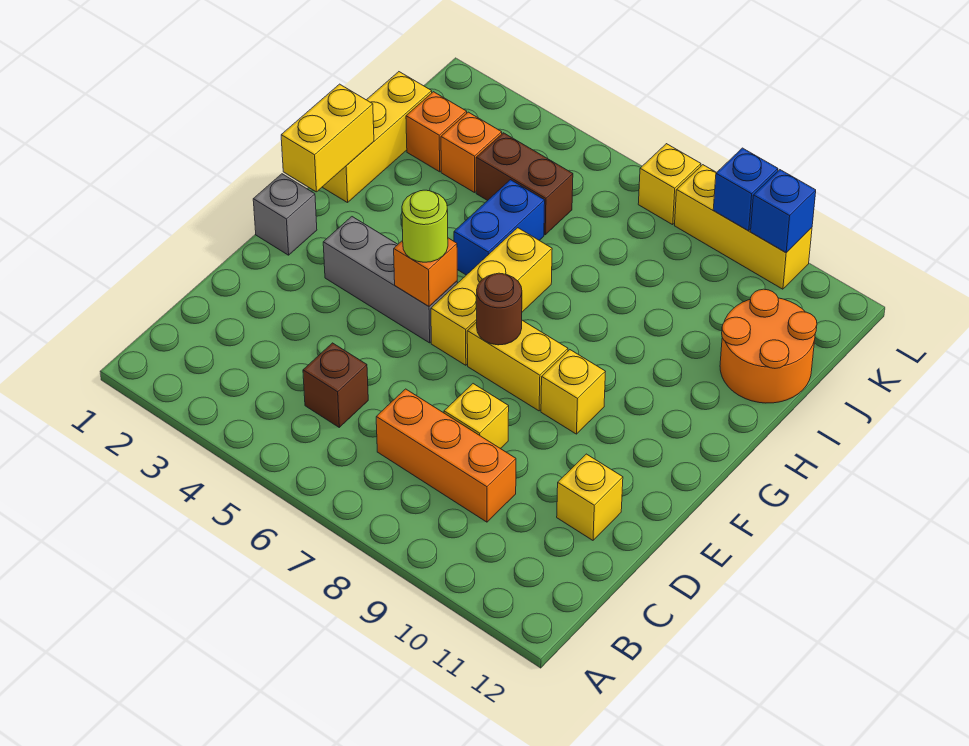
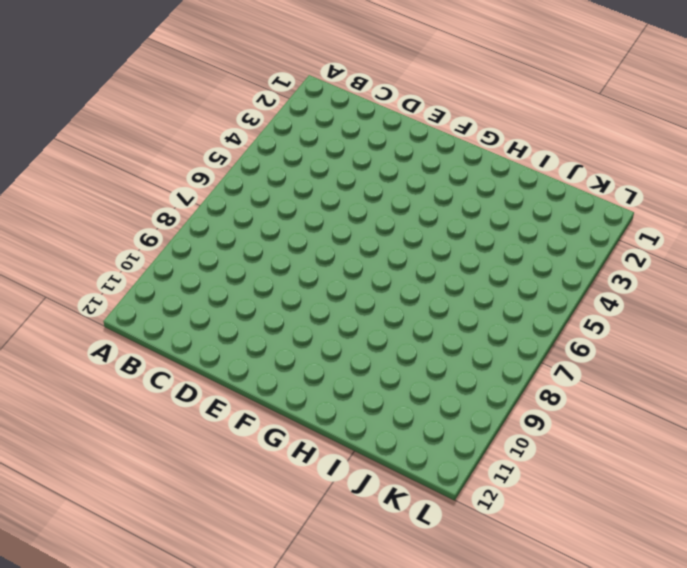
none -> brown brick C5 level 1
none -> orange brick C7:C9 level 1
none -> yellow brick D8 level 1

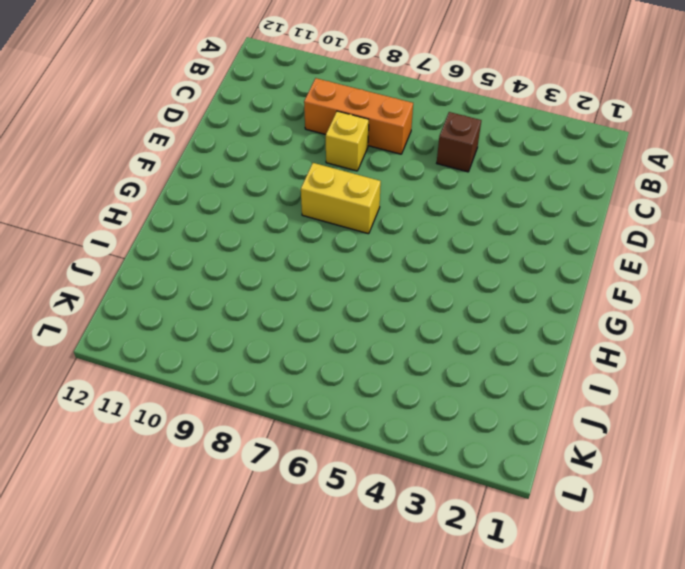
none -> yellow brick D11 level 1
none -> grey brick F1 level 1
none -> grey brick F3:F5 level 1

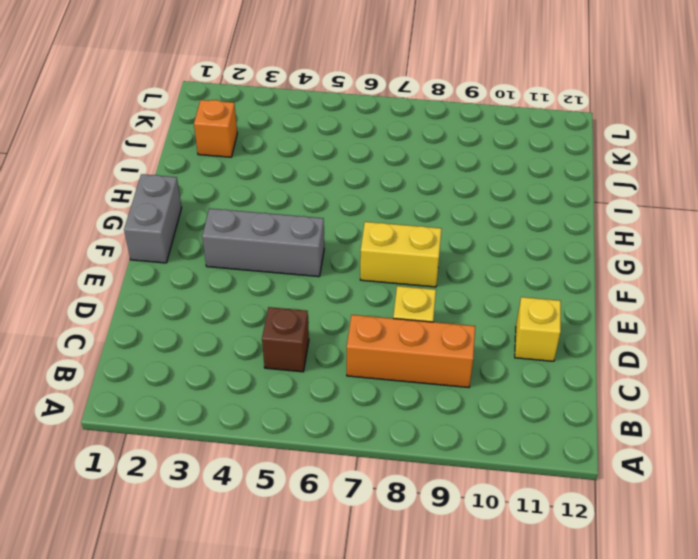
grey brick F1:G1 level 1 -> grey brick F1 level 1
none -> yellow brick F6:H6 level 1
none -> yellow brick F9 level 1
none -> yellow brick H1:J1 level 1

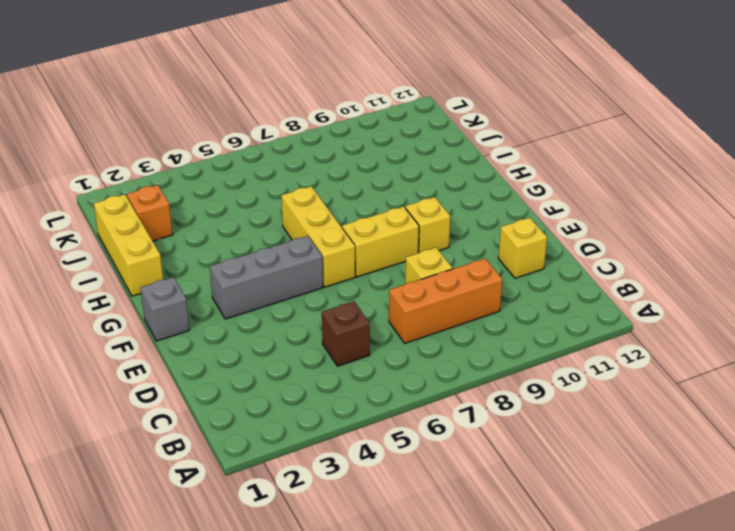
none -> blue brick H5:I5 level 1
none -> orange round brick I11:J12 level 1
none -> orange brick J3 level 1

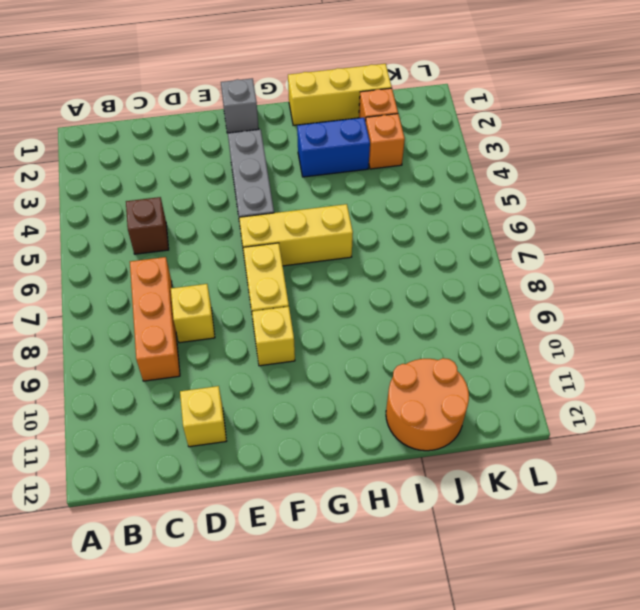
blue brick H3:I3 level 1 -> blue brick H5:I5 level 1
none -> brown brick J4:J5 level 1
none -> yellow brick L7 level 1
none -> yellow brick L8:L10 level 1

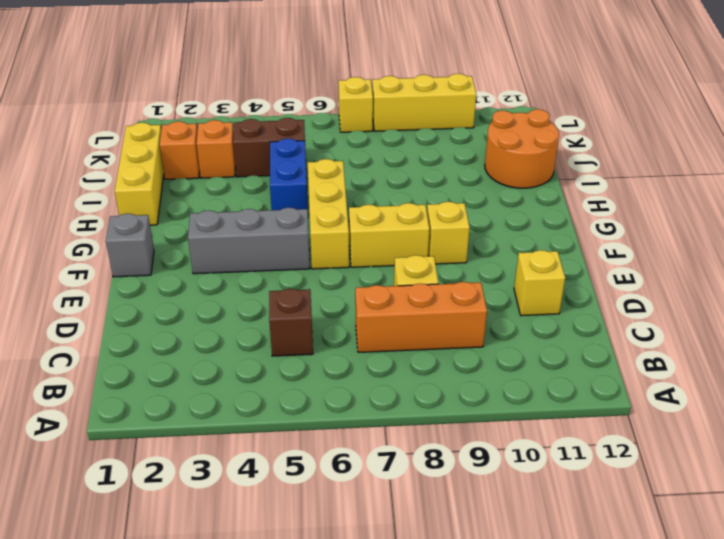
none -> orange brick F5 level 2
none -> brown round brick F7 level 2
none -> yellow brick G1:H1 level 2

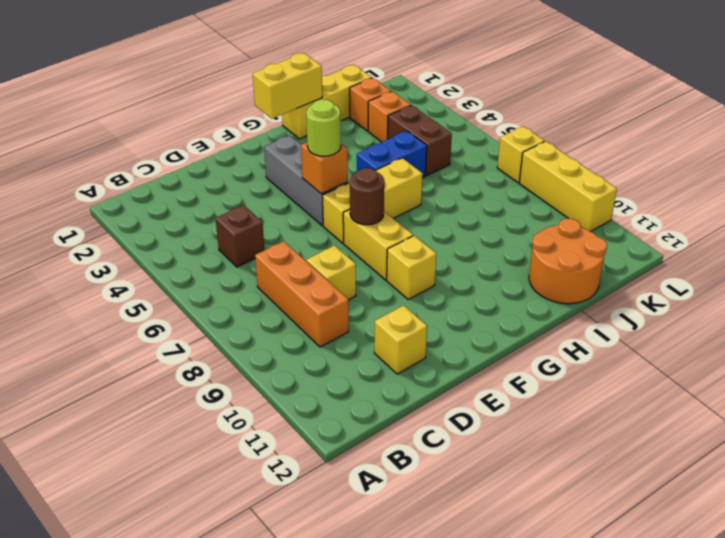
none -> grey brick F1 level 1
none -> blue brick L9 level 2
none -> blue brick L10 level 2

